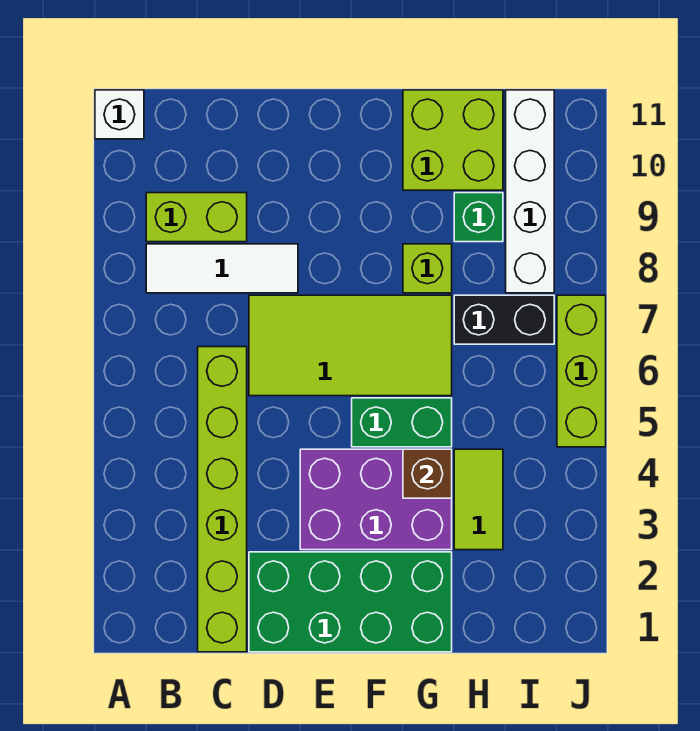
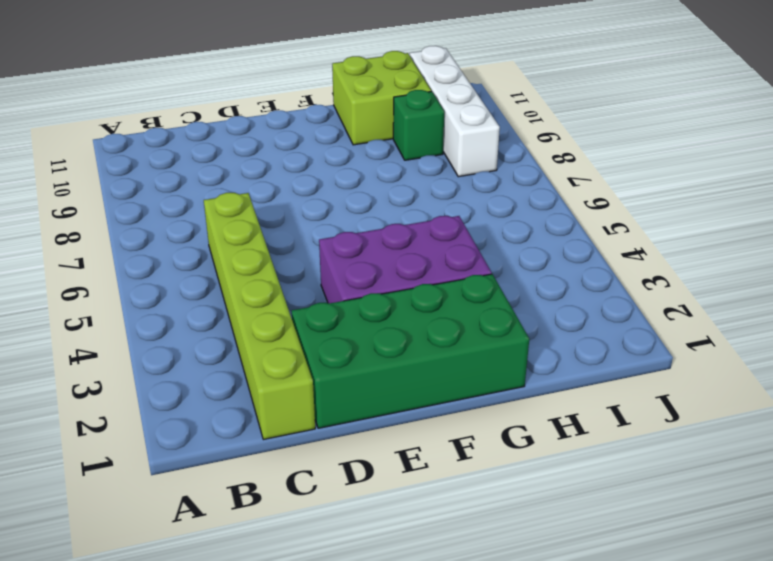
none -> white brick A11 level 1
none -> white tile B8:D8 level 1
none -> lime brick B9:C9 level 1

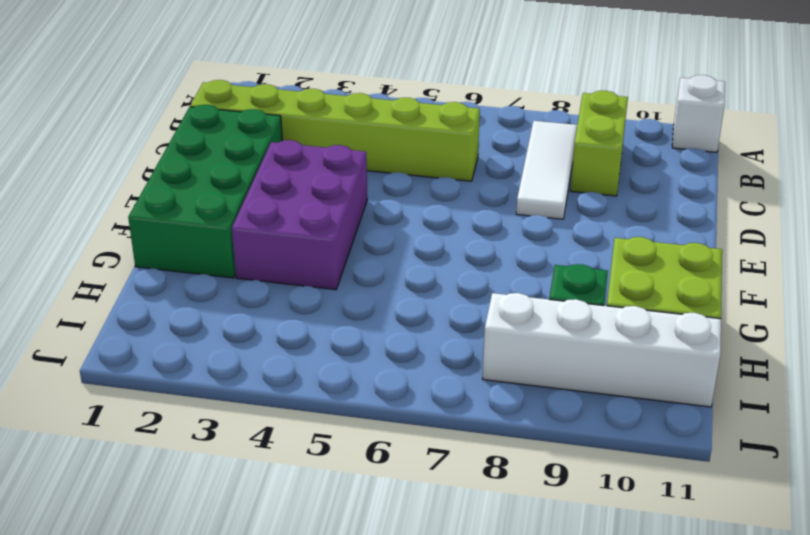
none -> lime tile D6:G7 level 1
none -> green brick F5:G5 level 1
none -> lime brick G8 level 1

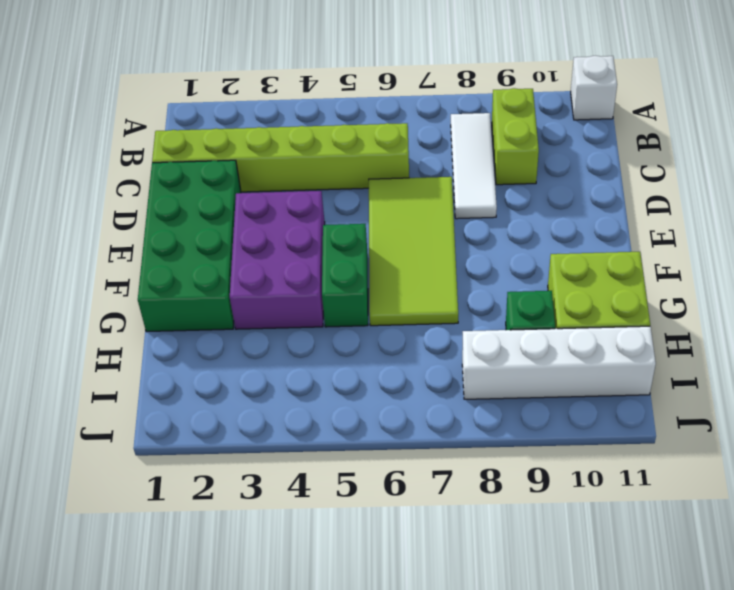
none -> lime brick G8 level 1
none -> lime tile H3:H4 level 1
none -> black brick H7:I7 level 1

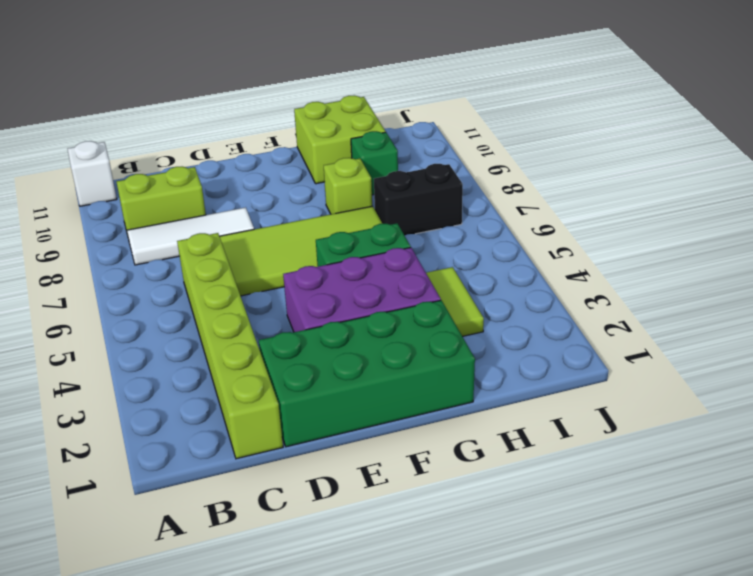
none -> white brick I8:I11 level 1
none -> lime brick J5:J7 level 1
none -> brown brick G4 level 2

